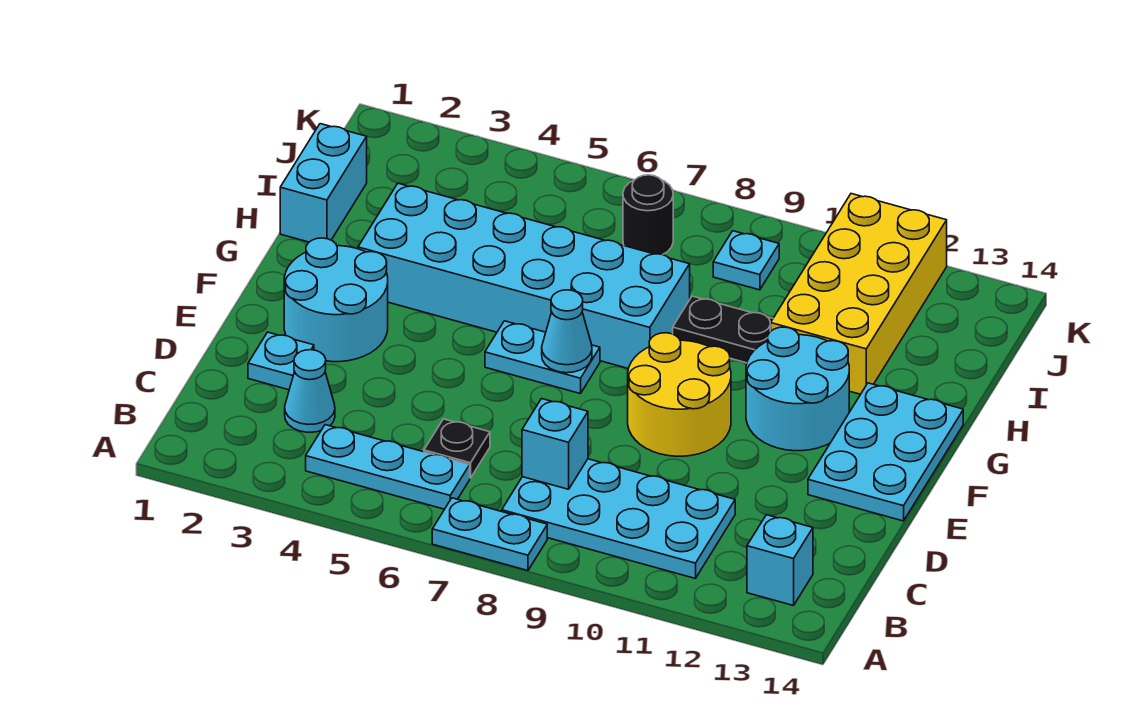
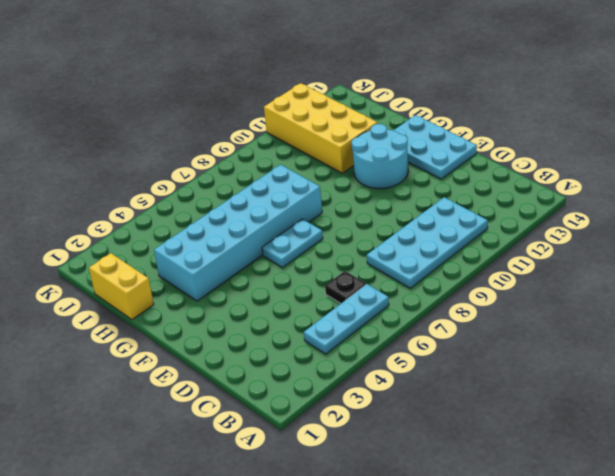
yellow brick H1:I1 level 1 -> cyan brick H1:I1 level 1
none -> cyan plate A7:A8 level 1
none -> cyan brick B13 level 1
none -> cyan cone C3 level 1

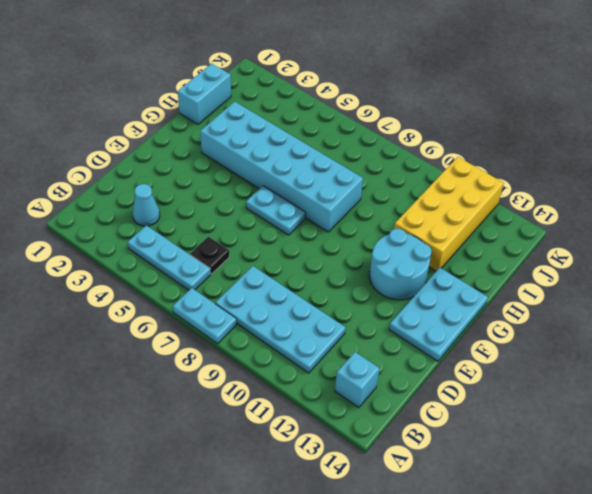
none -> cyan plate D2 level 1
none -> cyan round brick E2:F3 level 1
none -> yellow round brick E9:F10 level 1

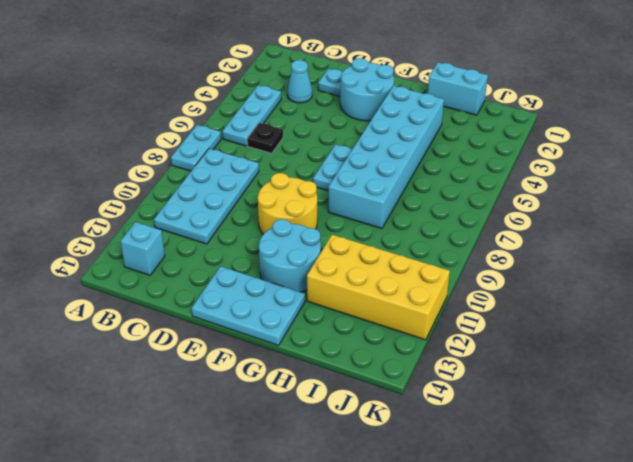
none -> black plate H9:H10 level 1
none -> black round brick J7 level 1
none -> cyan plate J9 level 1

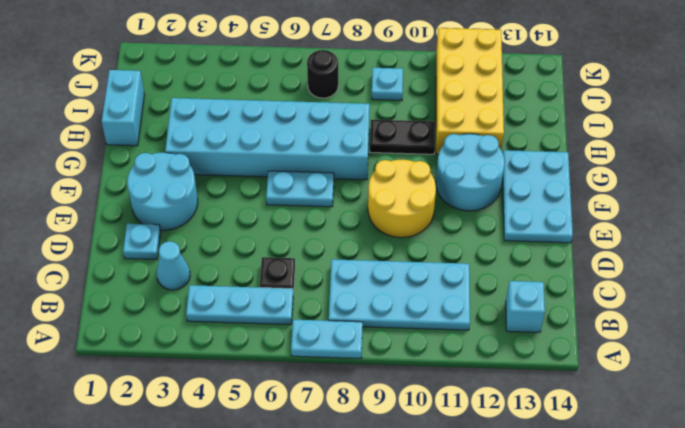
none -> cyan brick C8 level 2
none -> cyan cone F7 level 2

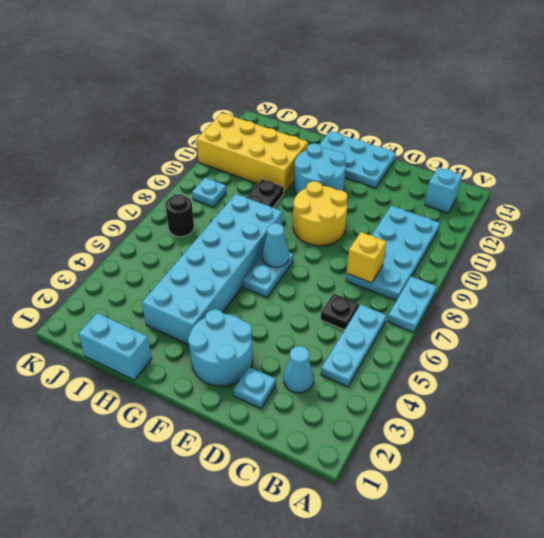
yellow brick C8 level 2 -> cyan brick C8 level 2

